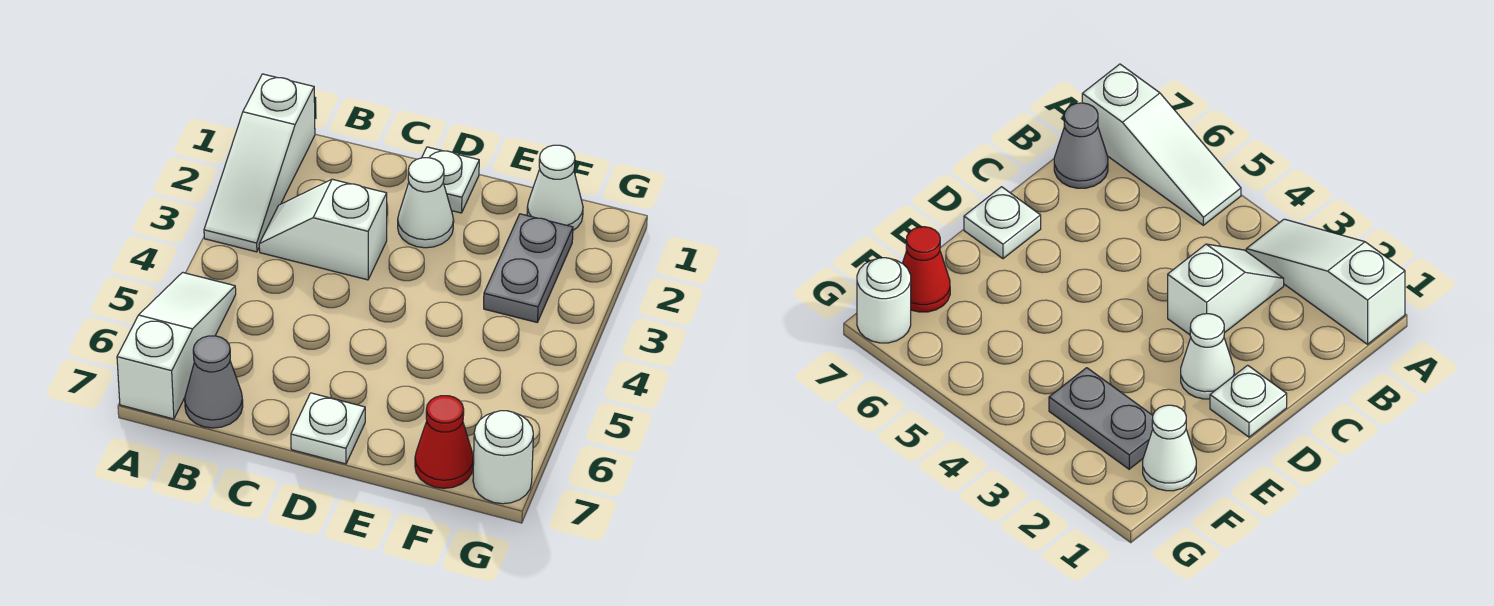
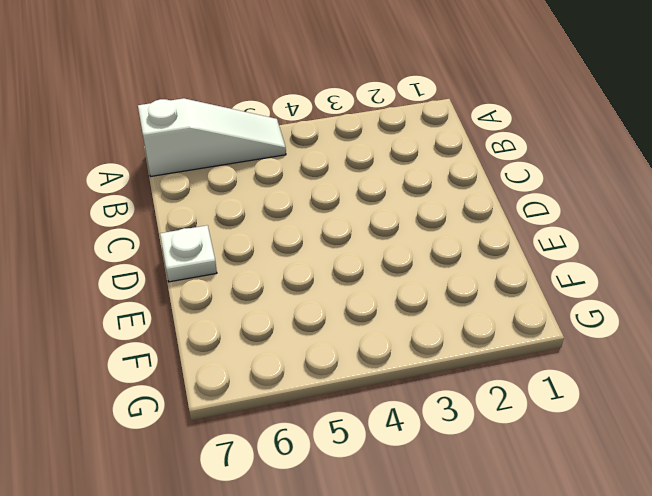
none -> white slope A1:A3 level 1 top 1
none -> white slope B3:C3 level 1 top C

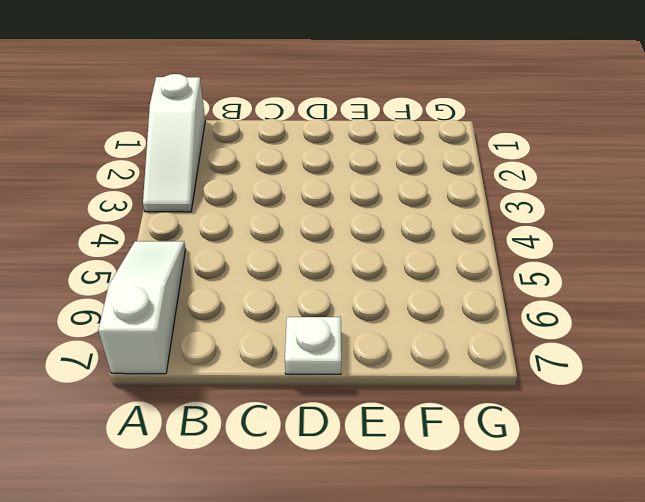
none -> white slope B3:C3 level 1 top C
none -> grey cone B7 level 1

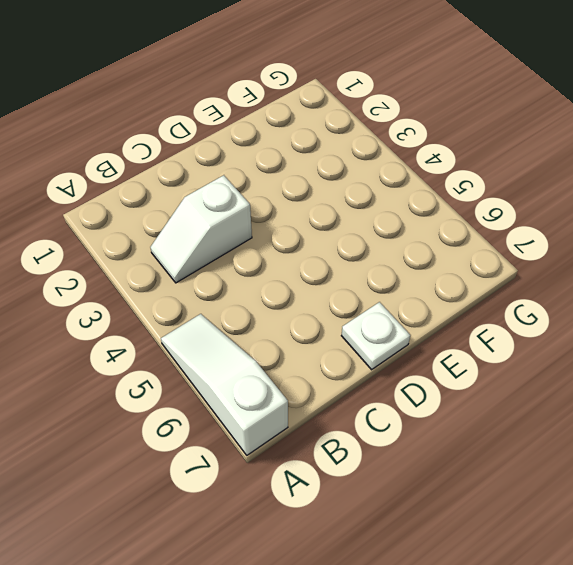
none -> white slope A1:A3 level 1 top 1
none -> grey cone B7 level 1

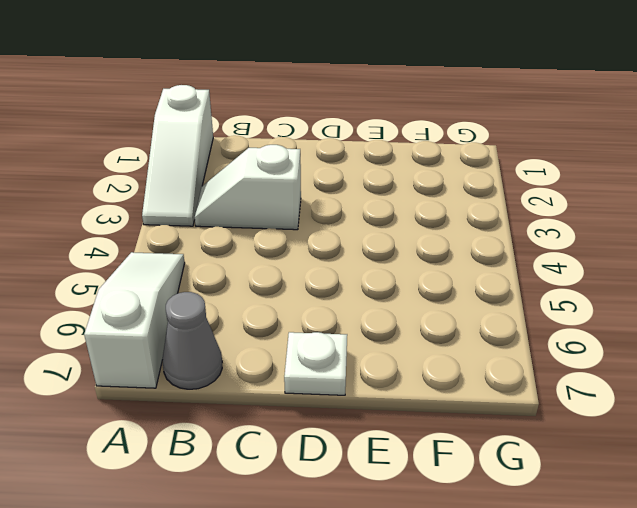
none -> white plate D1 level 1
none -> white cone D2 level 1

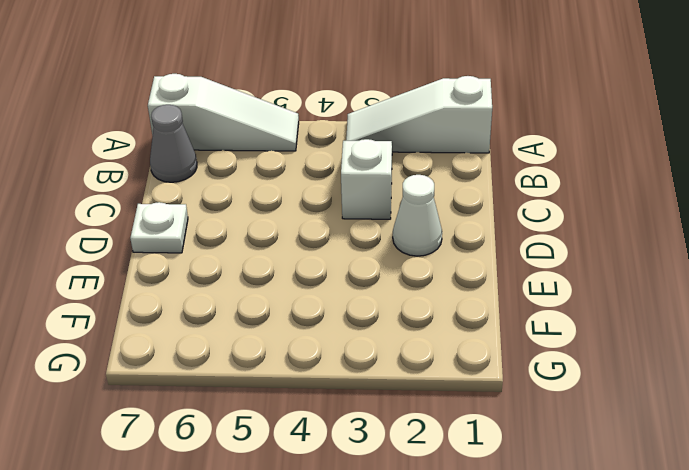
none -> white plate D1 level 1
none -> white cone F1 level 1

